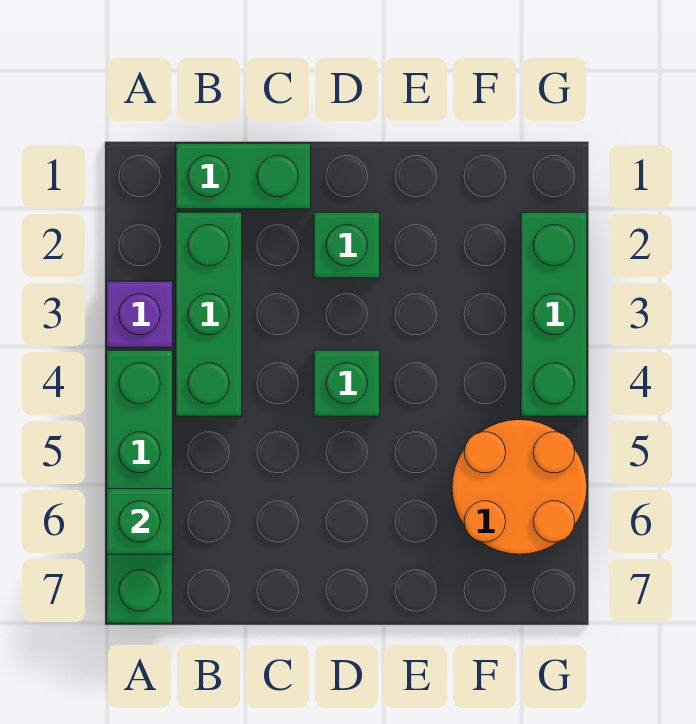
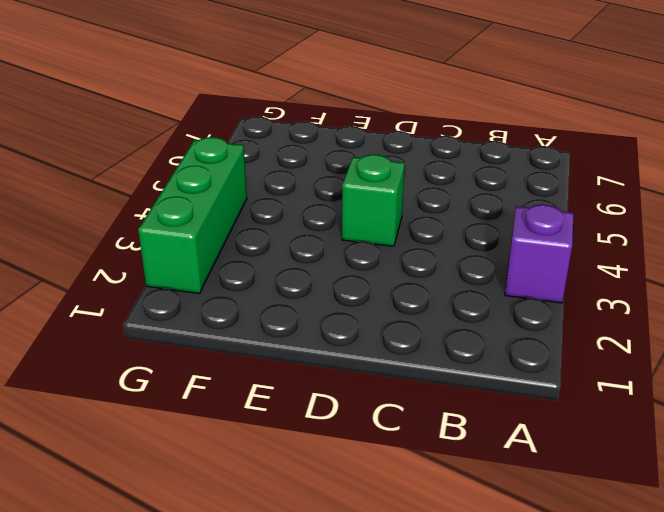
none -> green brick A4:A7 level 1
none -> green brick B1:C1 level 1

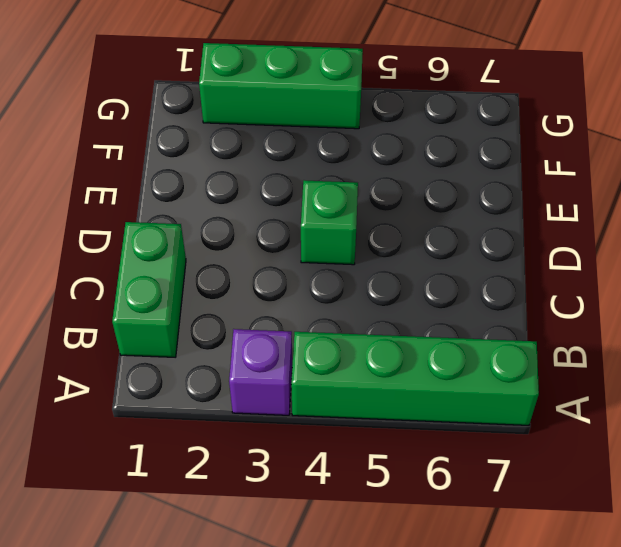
none -> green brick B2:B4 level 1
none -> green brick D2 level 1

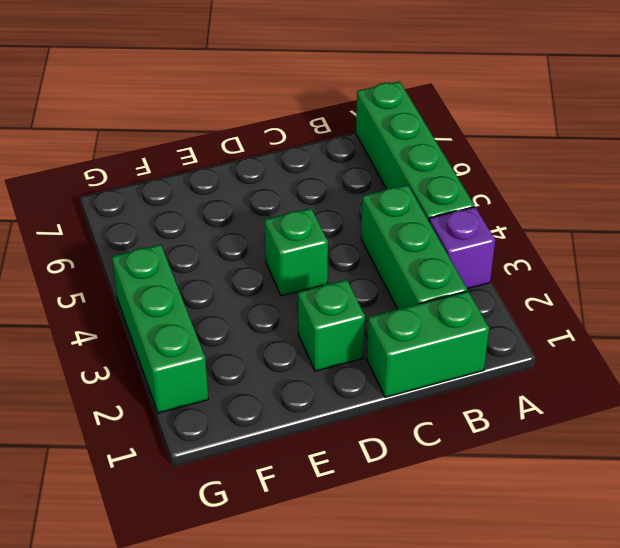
none -> orange round brick F5:G6 level 1
none -> green brick A6 level 2

